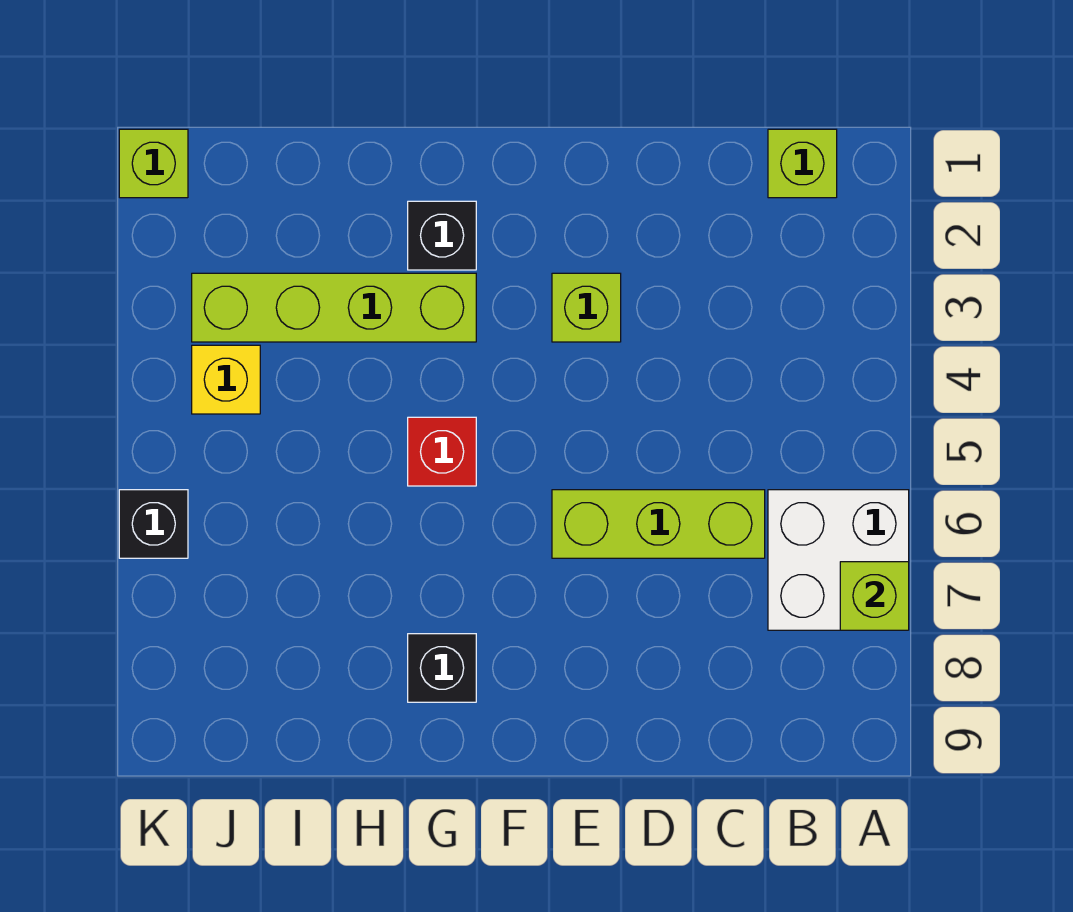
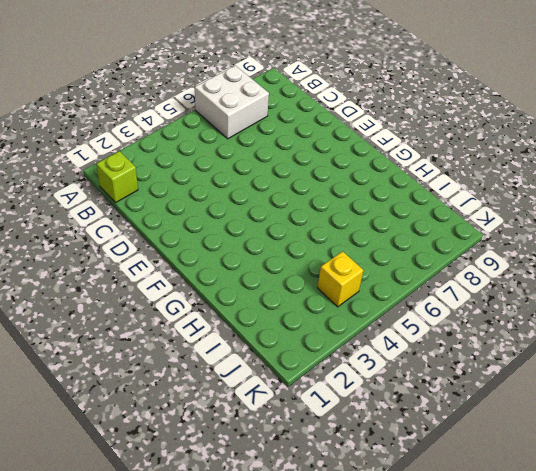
none -> lime brick C6:E6 level 1
none -> lime brick E3 level 1
none -> black brick G2 level 1

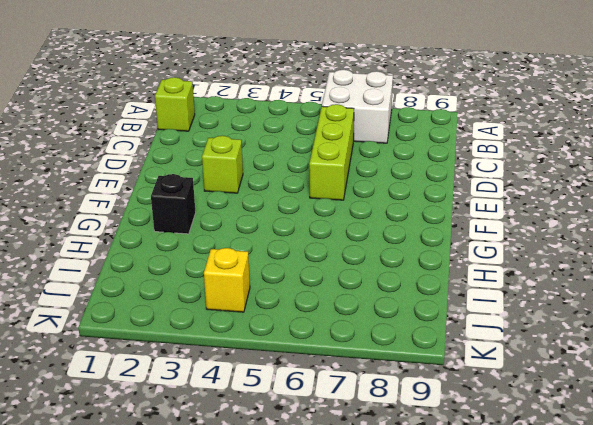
none -> lime brick G3:J3 level 1
none -> red brick G5 level 1
none -> black brick G8 level 1

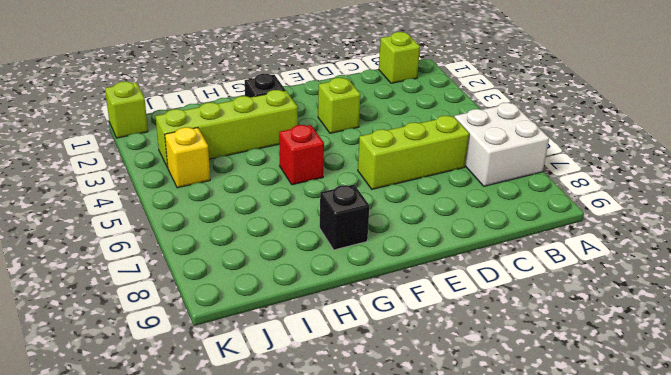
none -> black brick K6 level 1
none -> lime brick A7 level 2

